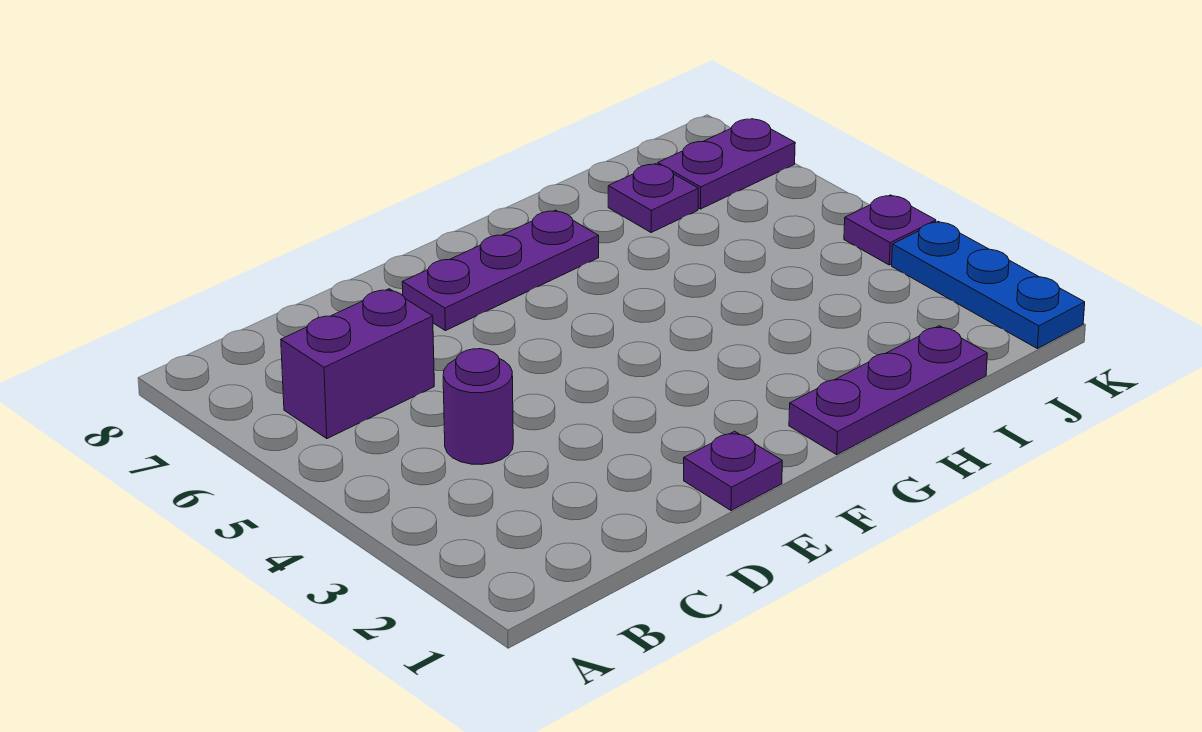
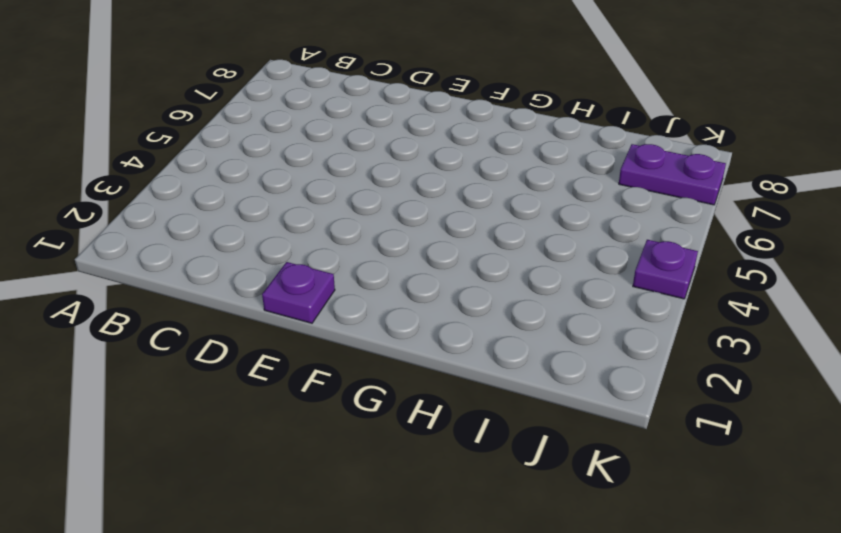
none -> purple brick B6:C6 level 1
none -> purple round brick C4 level 1

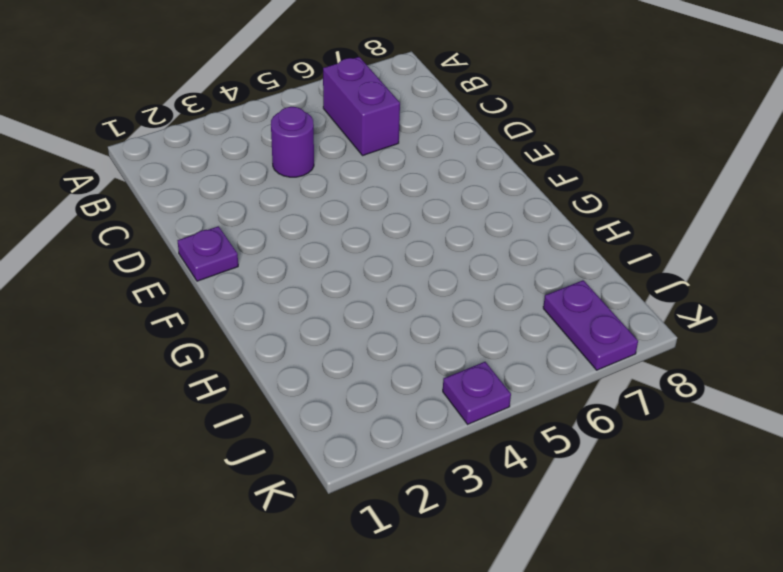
none -> purple plate E7:G7 level 1
none -> purple plate G1:I1 level 1

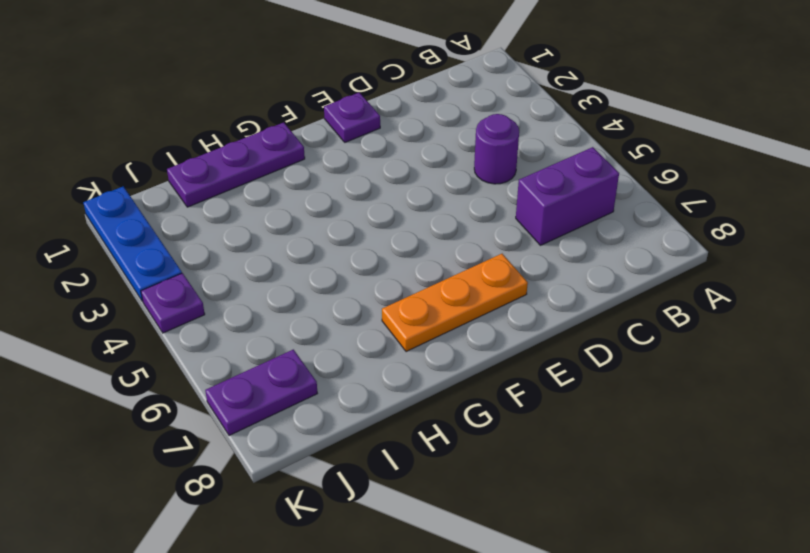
orange plate E7:G7 level 1 -> purple plate E7:G7 level 1
none -> purple plate I7 level 1

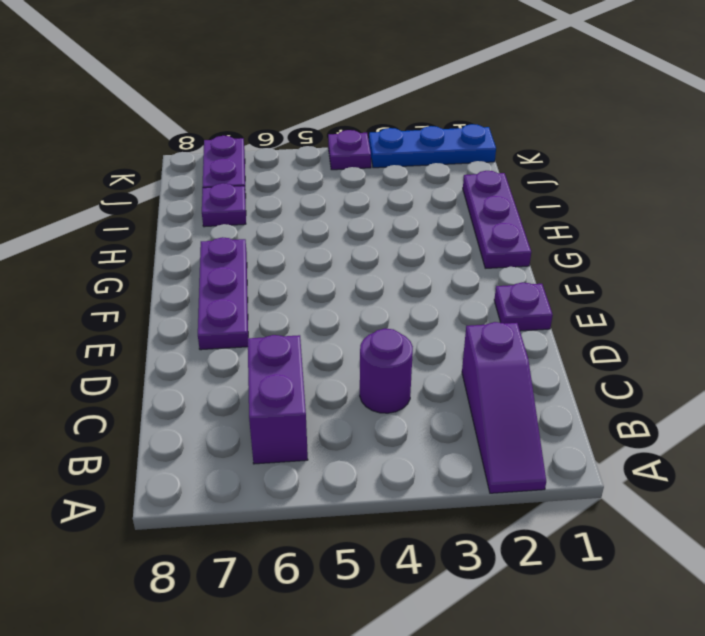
purple slope A2:C2 level 1 top C -> none

